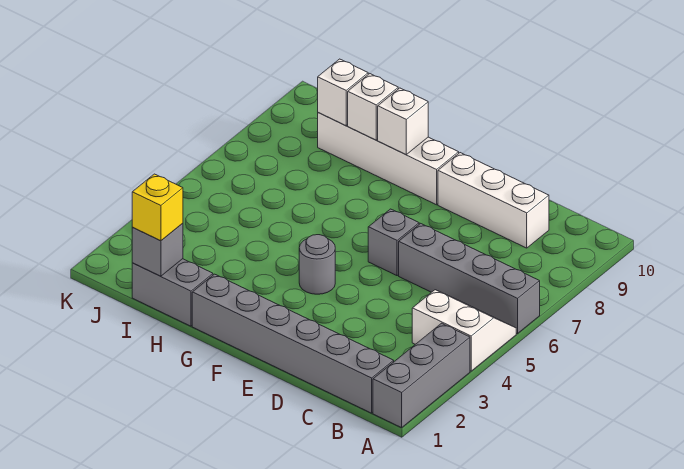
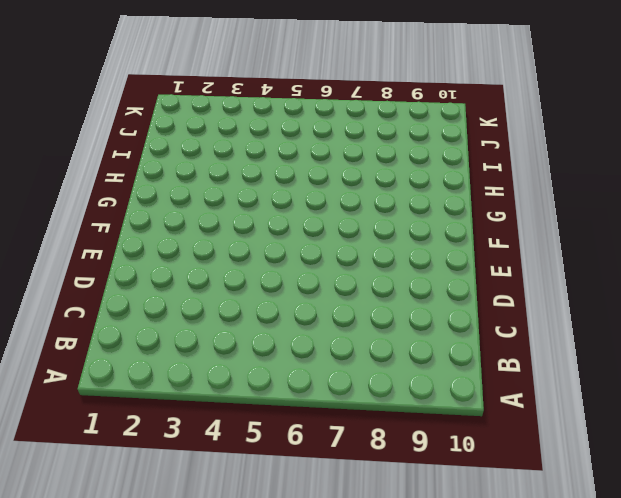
none -> grey brick A1:A3 level 1
none -> white slope A4:B5 level 1 top 4
none -> grey brick A6:D6 level 1

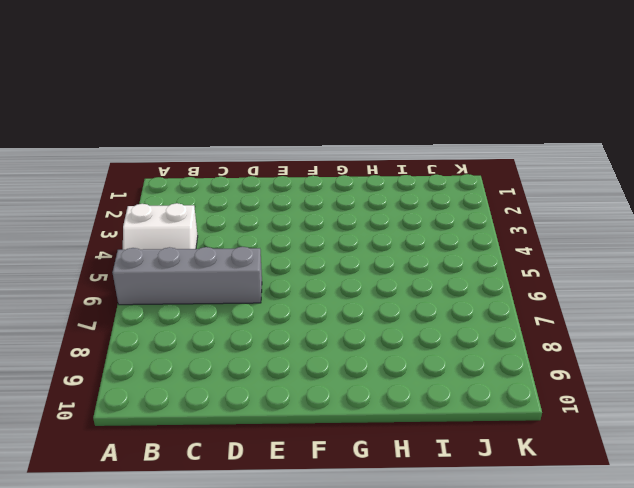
none -> grey brick A1:A3 level 1
none -> grey brick B1:G1 level 1
none -> white brick C9:E9 level 1

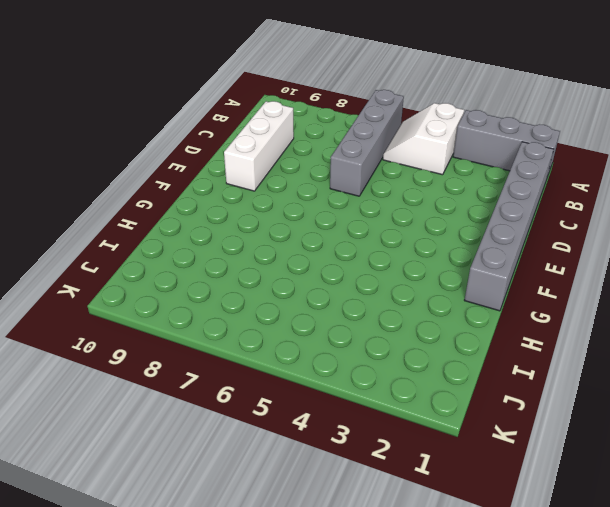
none -> grey brick E6 level 1
none -> grey round brick F4 level 1
none -> white brick F9:I9 level 1

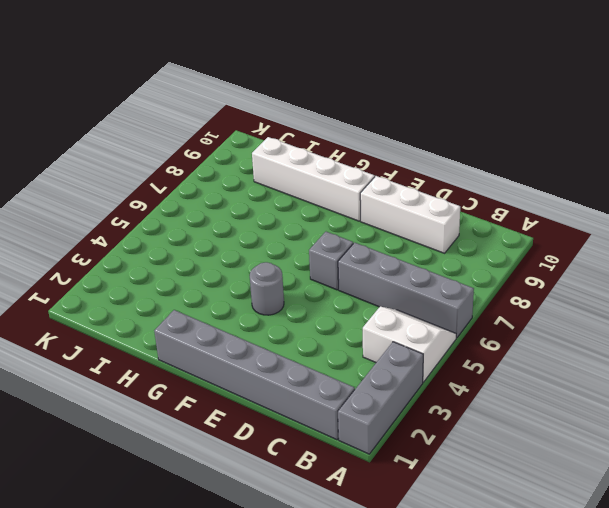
none -> grey brick H1:I1 level 1
none -> white brick G9 level 2
none -> white brick H9 level 2

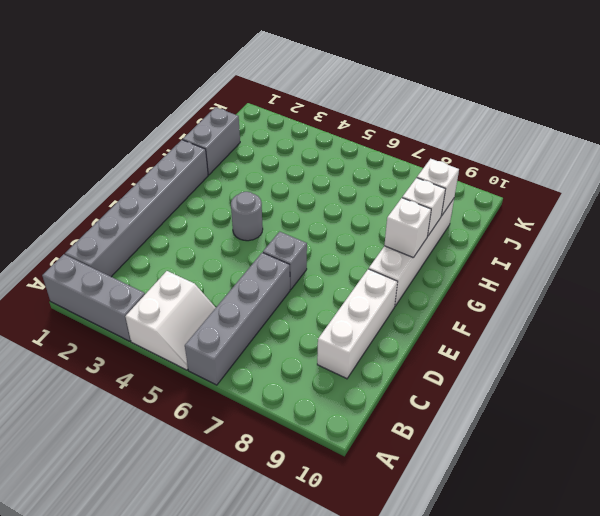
none -> grey brick I1 level 2
none -> yellow brick I1 level 3

